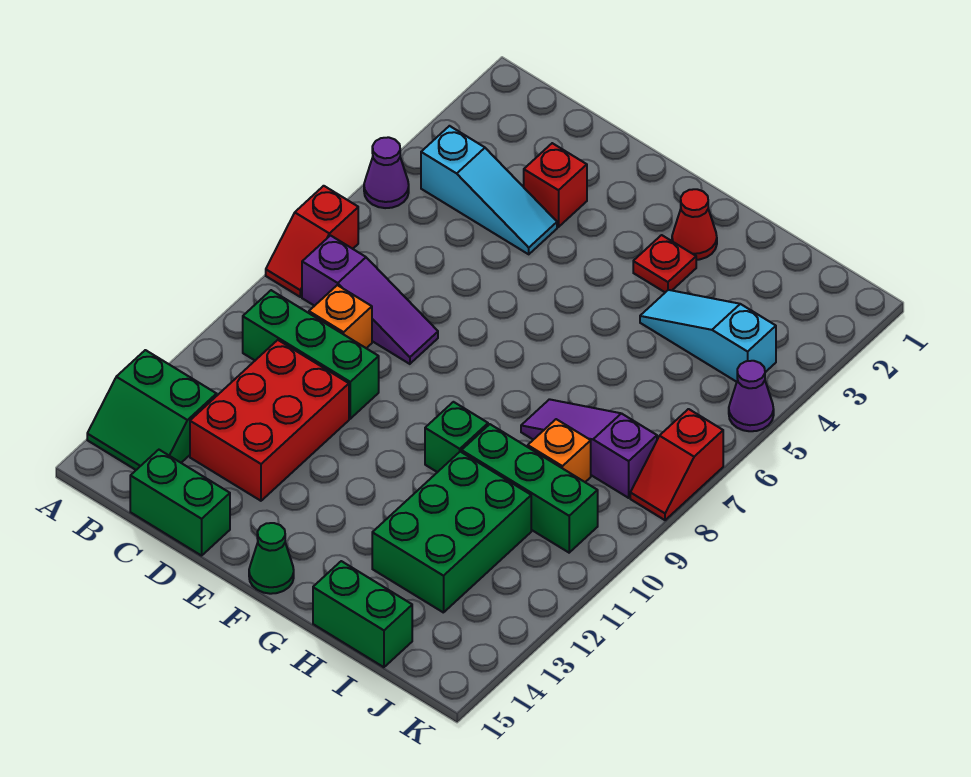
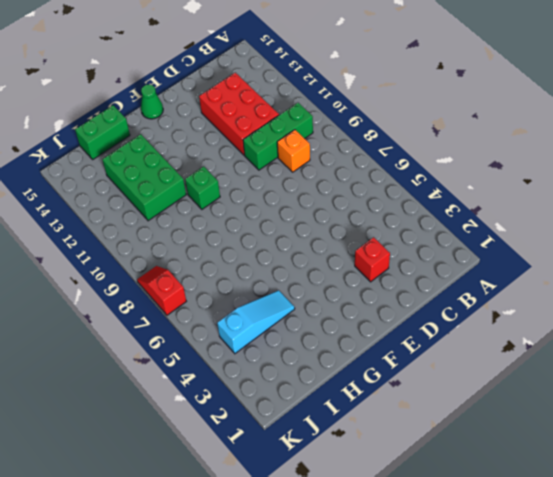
none -> purple cone A5 level 1
none -> red slope A7:A8 level 1 top 7
none -> green slope A13:B14 level 1 top 13

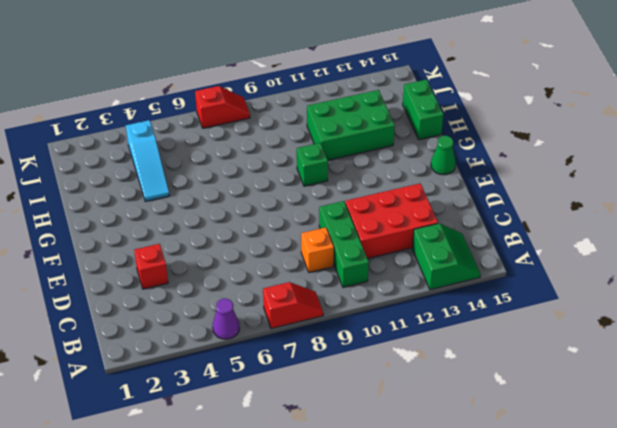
none -> cyan slope B4:D4 level 1 top B
none -> purple slope B8:D8 level 1 top B
none -> green brick C15:D15 level 1

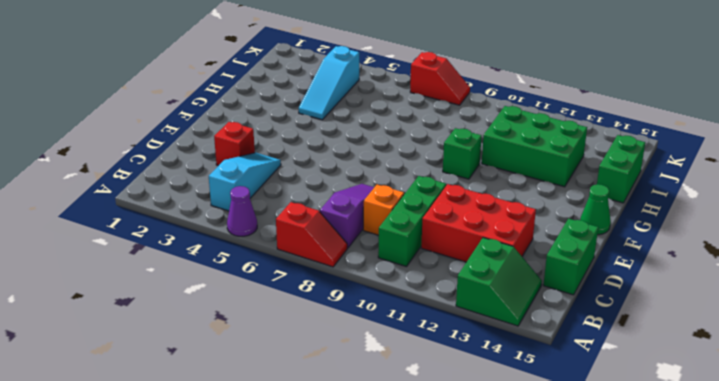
none -> red cone G2 level 1
none -> red plate G3 level 1
none -> purple slope H8:J8 level 1 top J

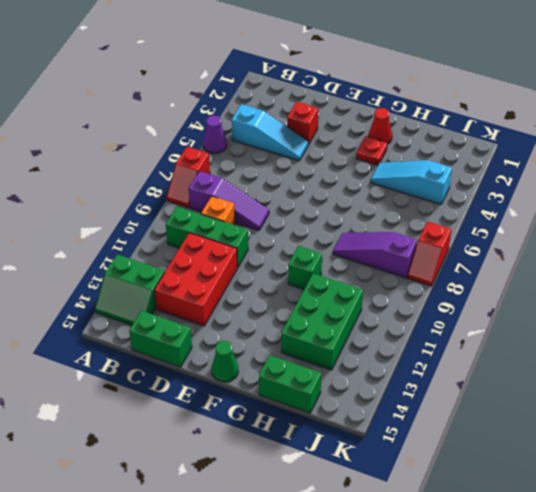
none -> green brick H10:J10 level 1
none -> orange brick I9 level 1
none -> purple cone K5 level 1

